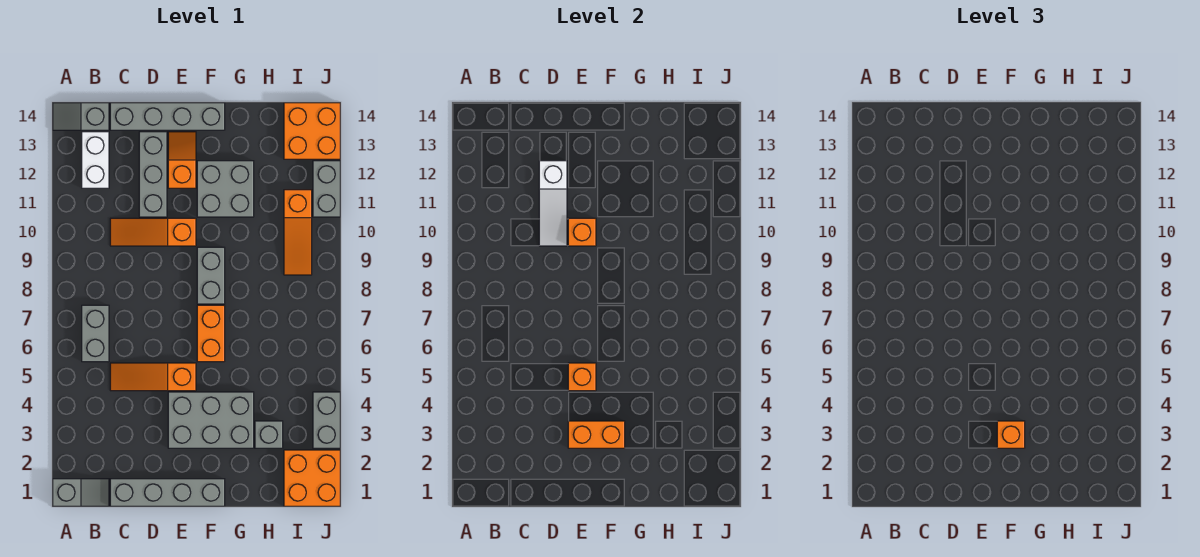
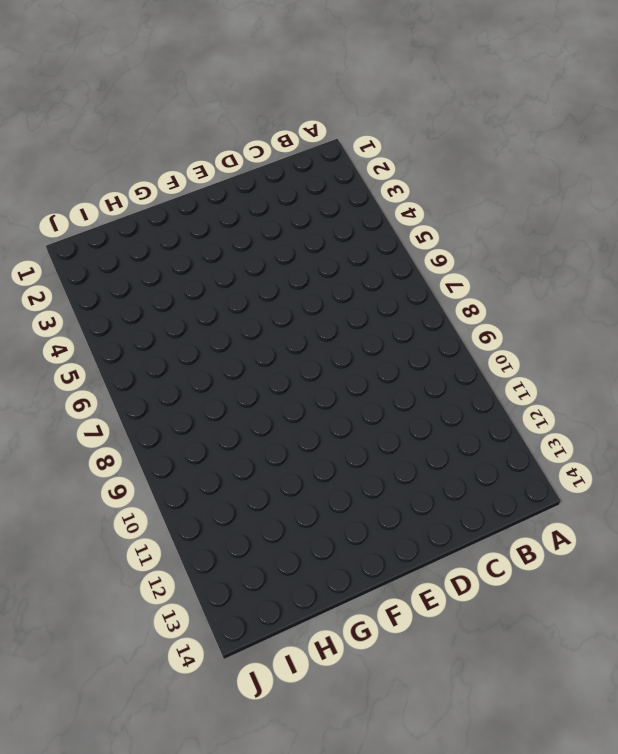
none -> grey slope A1:B1 level 1 top A
none -> grey slope A14:B14 level 1 top B
none -> grey brick B6:B7 level 1

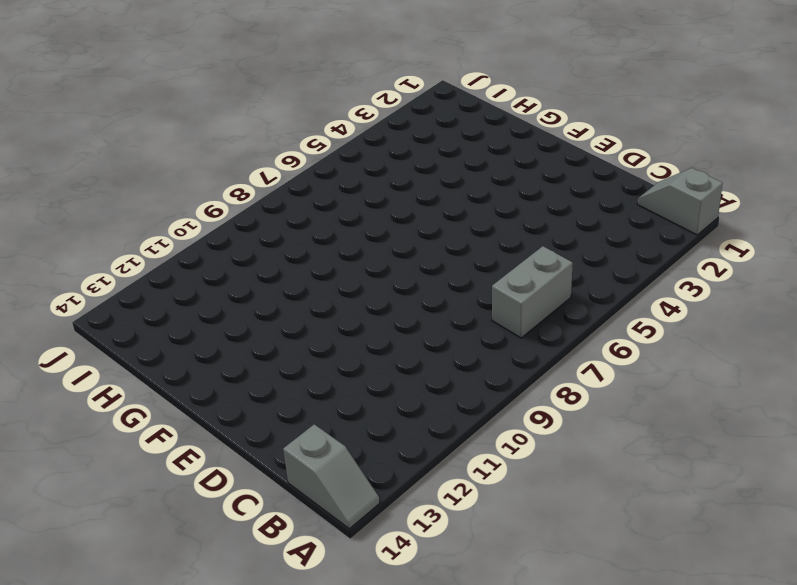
none -> white brick B12:B13 level 1
none -> grey brick C1:F1 level 1
none -> orange slope C5:E5 level 1 top E

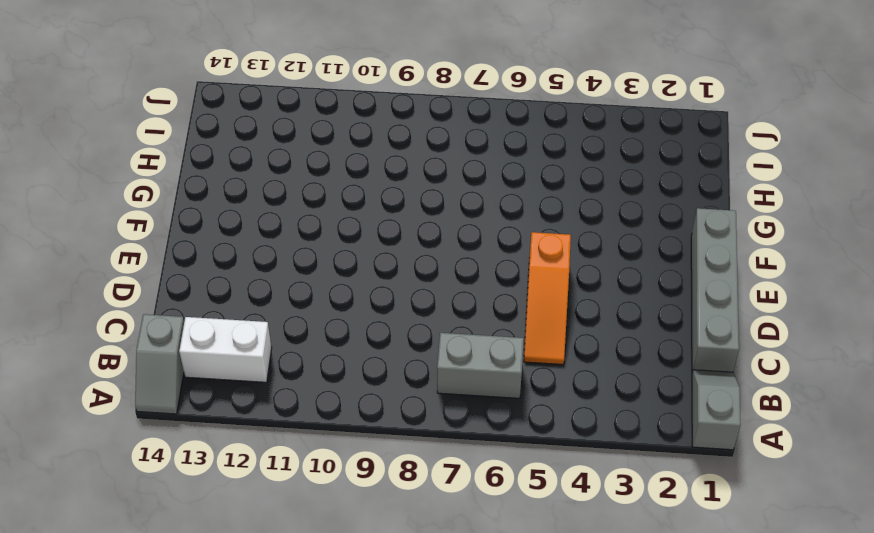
none -> orange slope C10:E10 level 1 top E
none -> grey brick C14:F14 level 1
none -> grey brick D11:D13 level 1

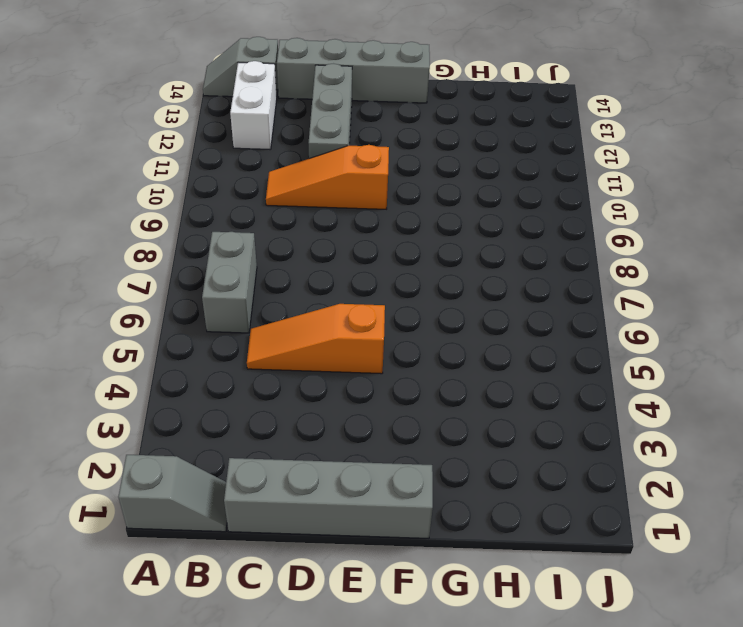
none -> grey brick E3:G4 level 1
none -> orange slope E12:E13 level 1 top 12
none -> orange brick F6:F7 level 1

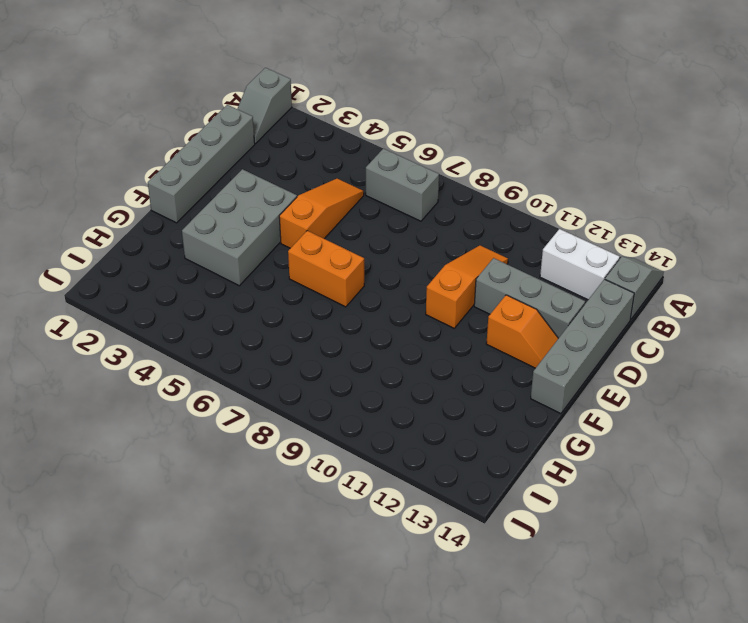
none -> grey brick F8:F9 level 1
none -> grey brick F11:G12 level 1
none -> grey brick H3 level 1

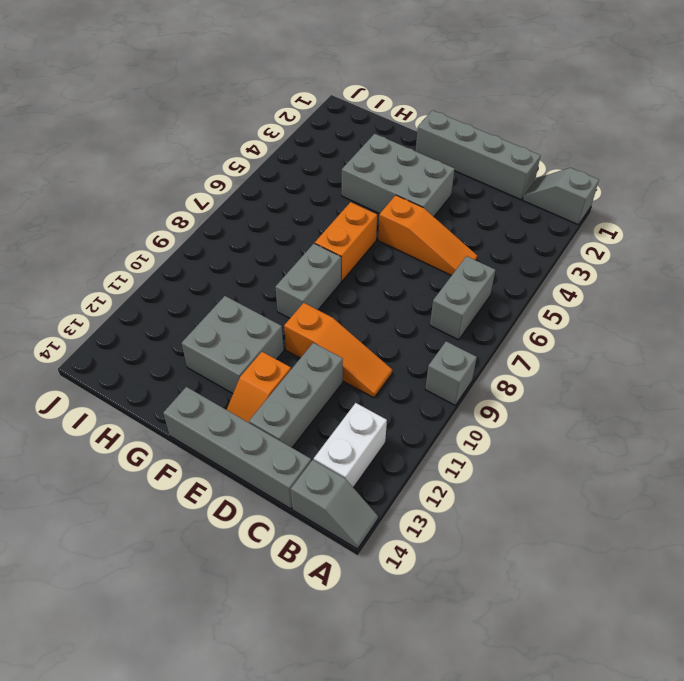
grey brick A9 level 1 -> grey brick H3 level 1
none -> orange brick I1:J2 level 1
none -> orange slope I9:I11 level 1 top 11
none -> orange brick I13:J14 level 1

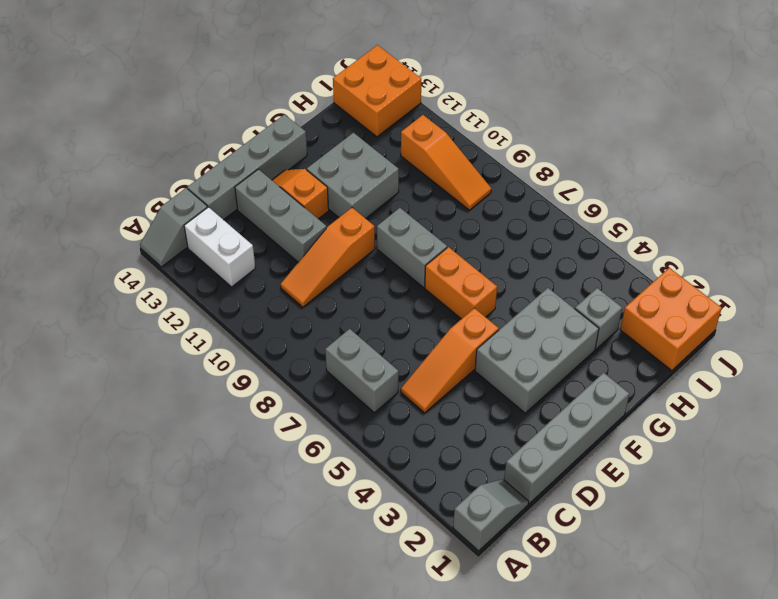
none -> grey brick J3:J4 level 1
none -> grey brick J11:J12 level 1
none -> white slope D10:D12 level 2 top 12

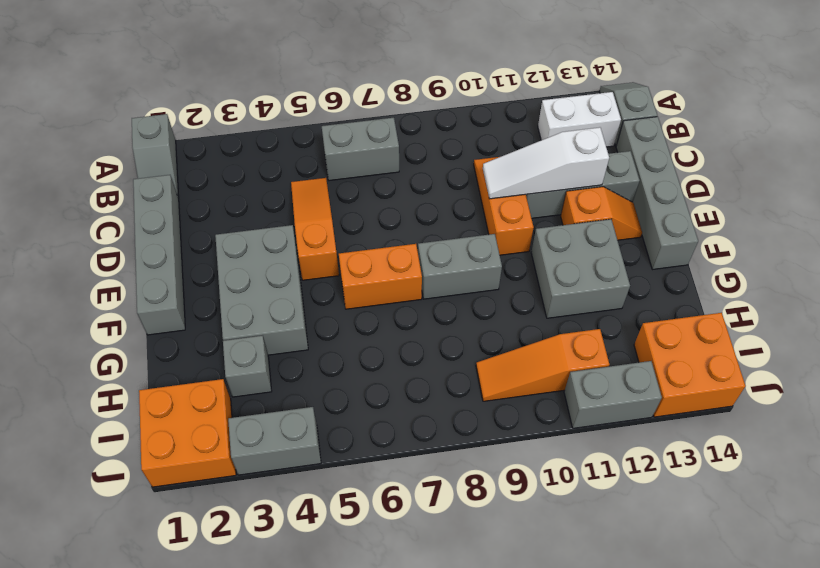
none -> orange brick E3:F3 level 2
none -> orange brick E5 level 2
none -> orange brick E10 level 2

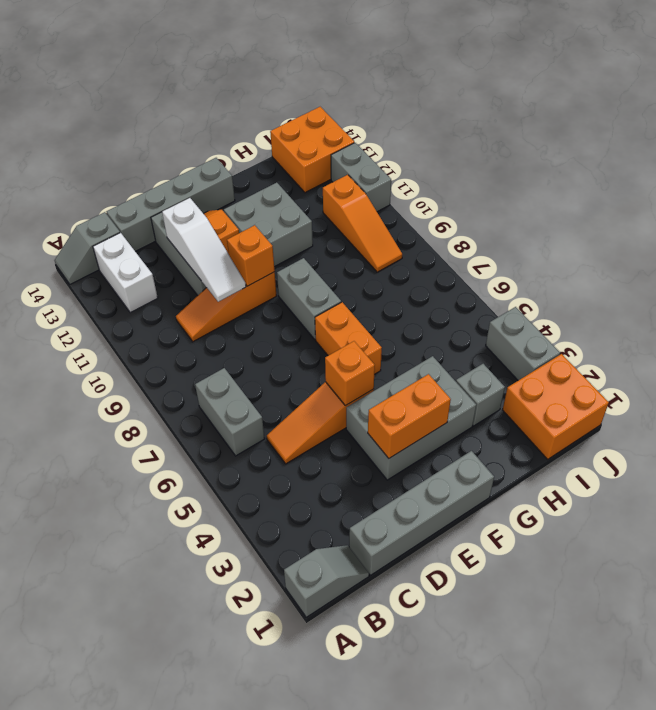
none -> orange brick F3 level 3

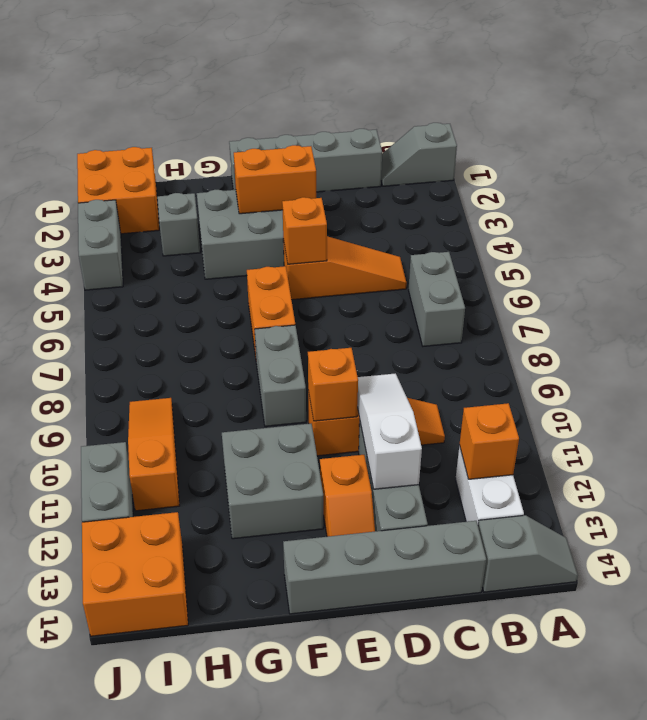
orange brick B12 level 2 -> orange brick F3 level 3

